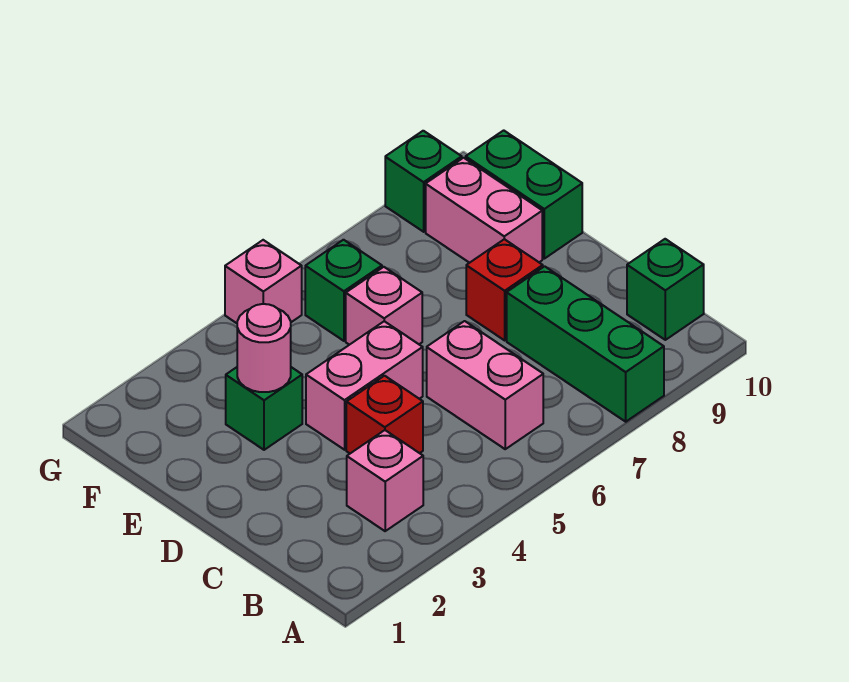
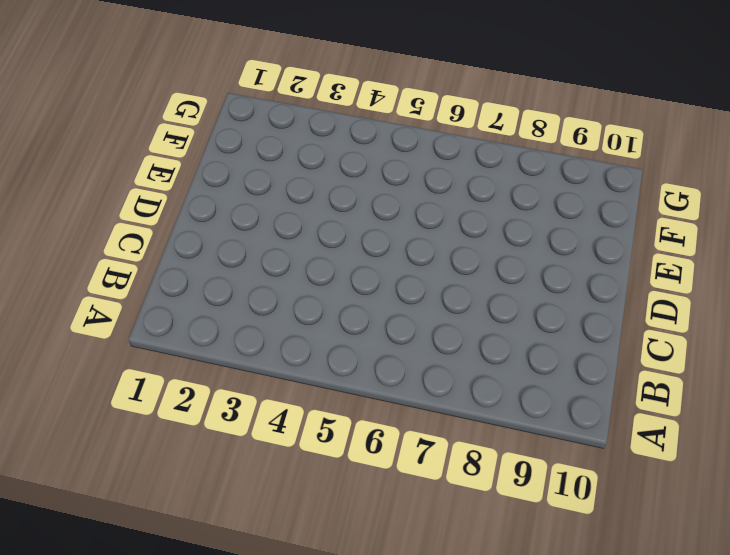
none -> green brick A8:C8 level 1
none -> pink brick B3 level 1
none -> pink brick B6:C6 level 1

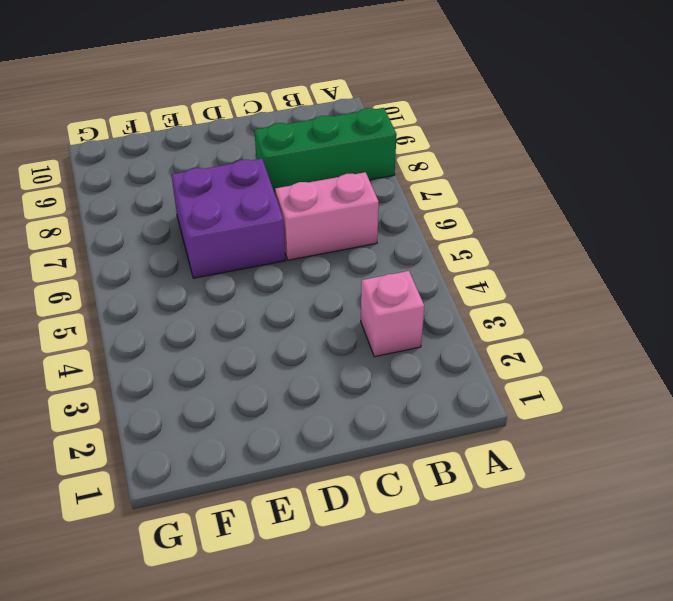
purple brick D6:E7 level 1 -> pink brick E6 level 1
none -> green brick B10 level 1
none -> red brick C4 level 1
none -> pink brick D4:D5 level 1

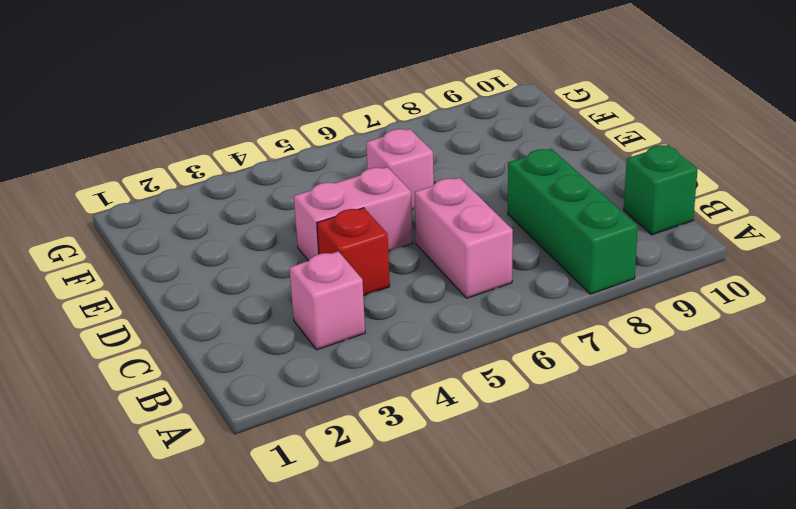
none -> red brick D8 level 1
none -> green brick E3 level 1
none -> pink brick E9:F9 level 1

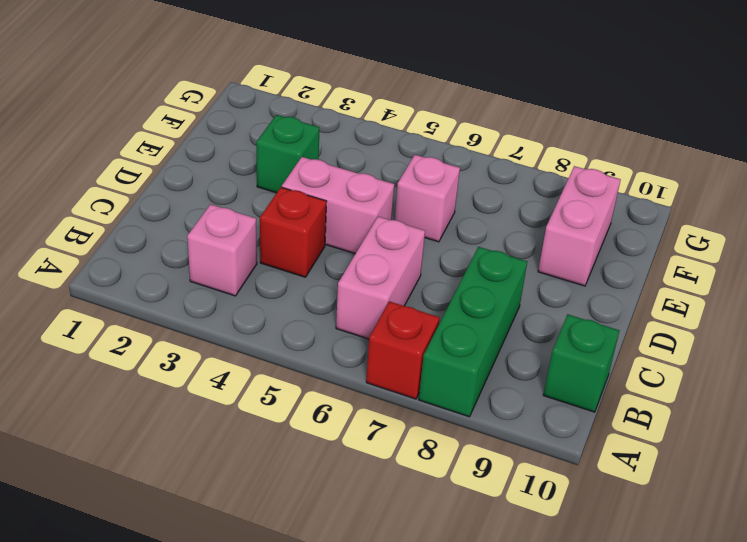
red brick A7 level 1 -> red brick D8 level 1
none -> green brick E10:F10 level 1
none -> green brick F6 level 1
none -> pink brick G5 level 1

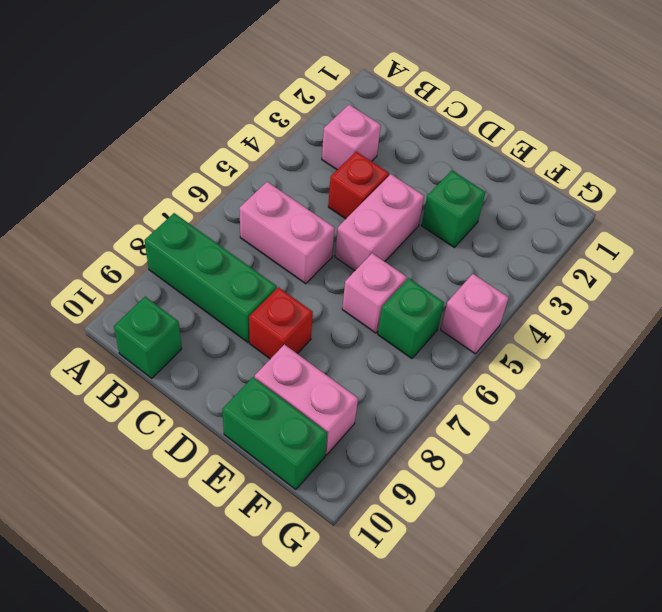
none -> green brick G9 level 1
none -> pink round brick E3 level 2

